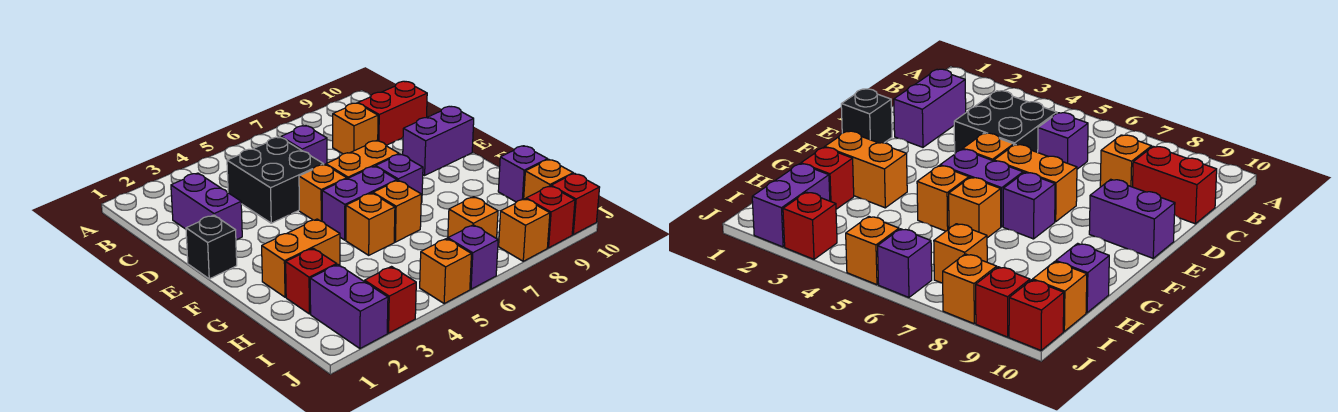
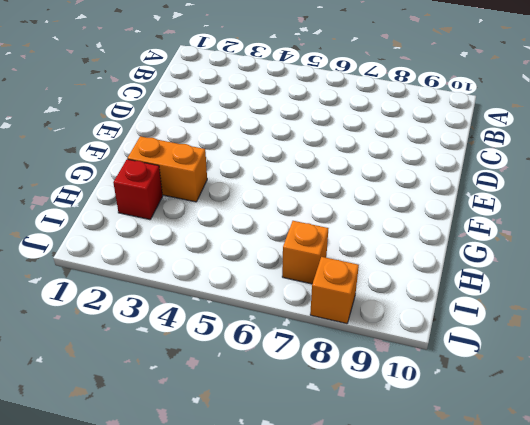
none -> purple brick C2:D2 level 1
none -> black brick C4:D5 level 1
none -> purple brick C6 level 1

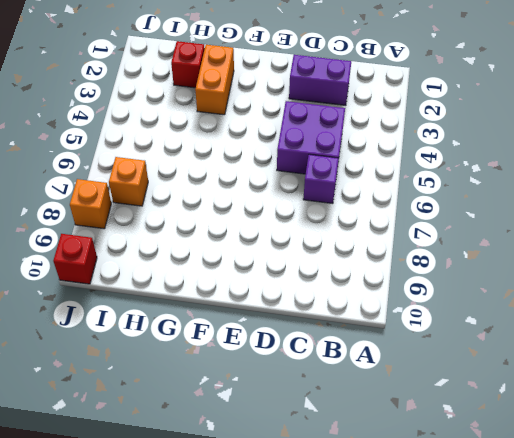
purple brick C4:D5 level 1 -> black brick C4:D5 level 1
none -> orange brick C8 level 1
none -> red brick C9:C10 level 1
none -> black brick E1 level 1

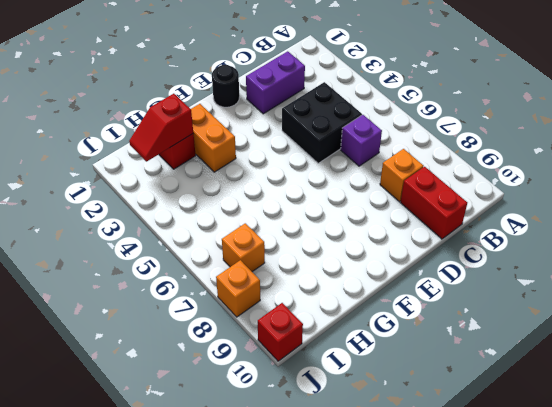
black round brick E1 level 1 -> black brick E1 level 1
red slope H2:I2 level 2 top H -> none
none -> orange brick E5 level 1
none -> orange brick E6:E7 level 1
none -> purple brick E9:E10 level 1

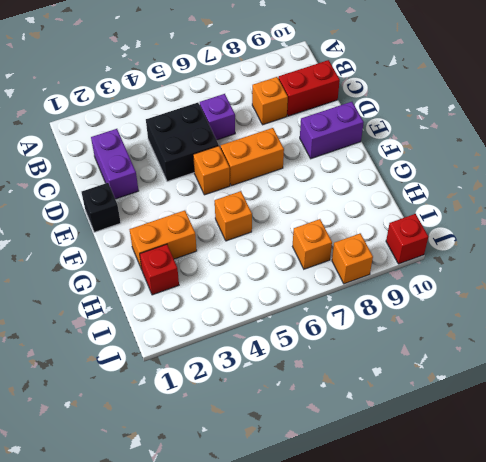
none -> purple brick F5:F6 level 1
none -> purple brick F7 level 1
none -> orange brick G6 level 1

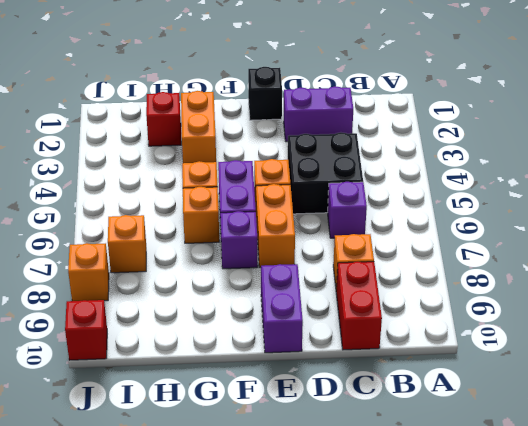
none -> purple brick H10 level 1
none -> purple brick I2:J2 level 1
none -> orange brick I10 level 1

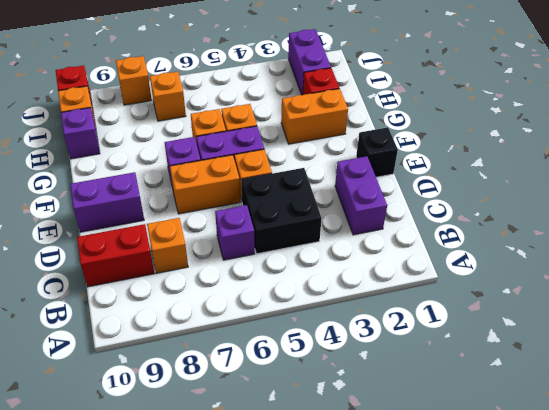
none -> red brick J3 level 1
none -> orange brick J5 level 1
none -> purple brick J6 level 1

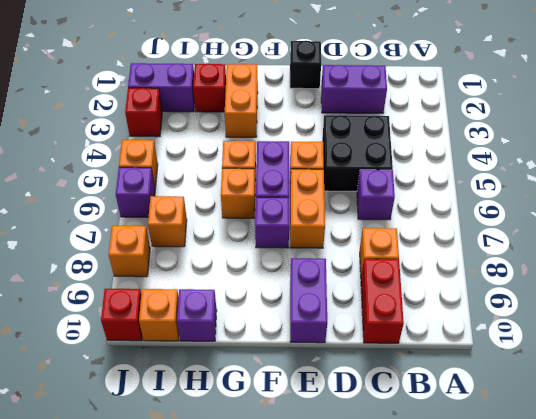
none -> red brick J9 level 1

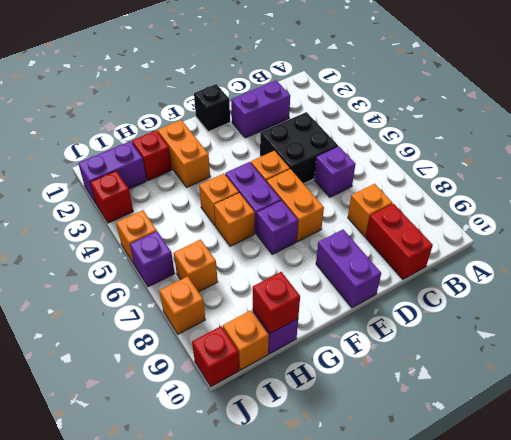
red brick H10 level 2 -> red brick J9 level 1

